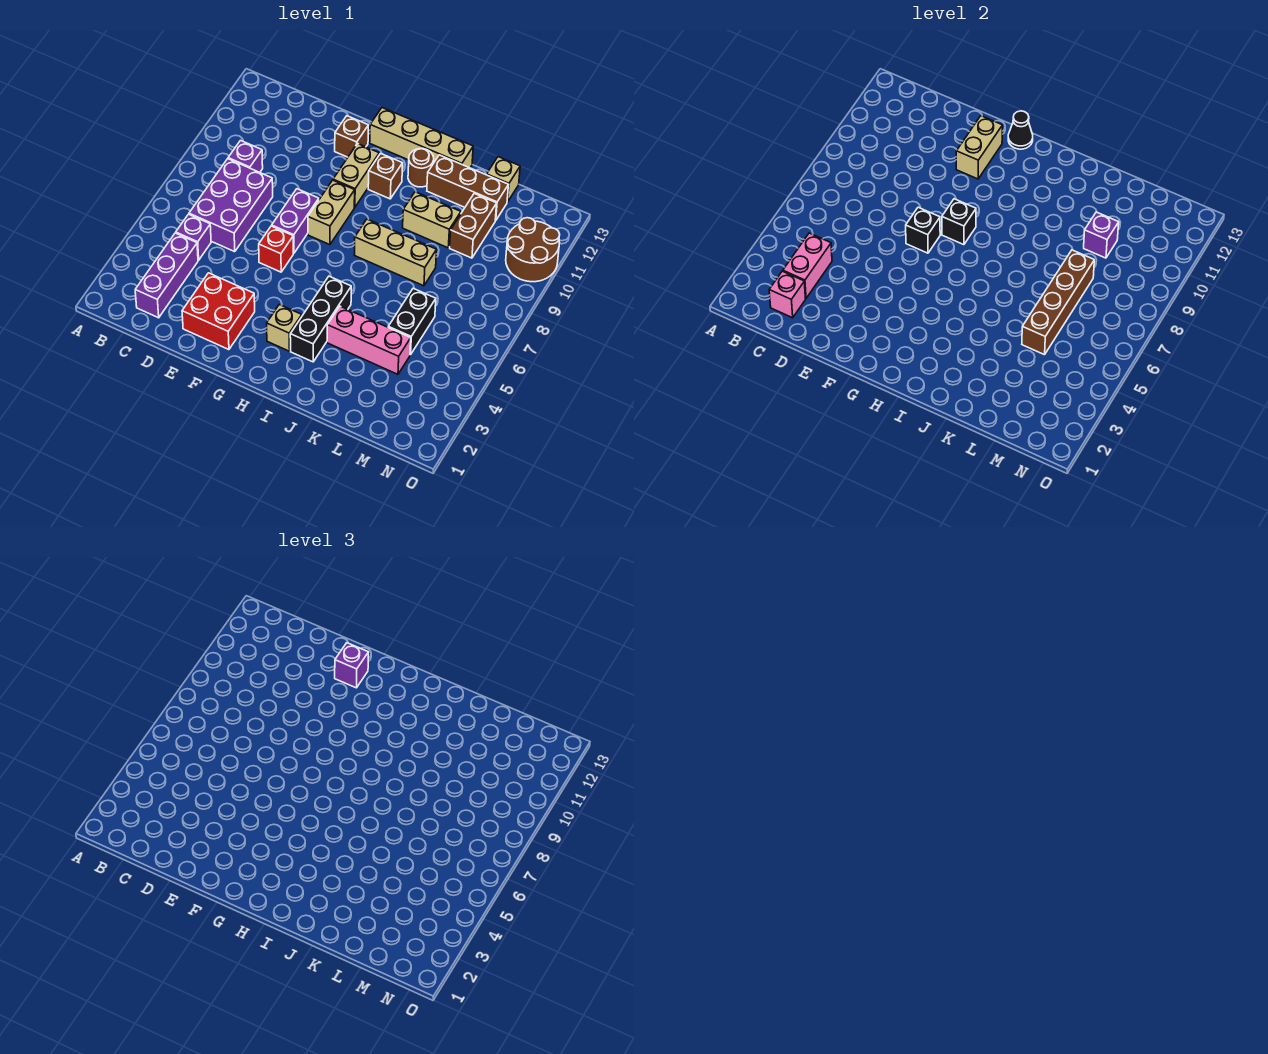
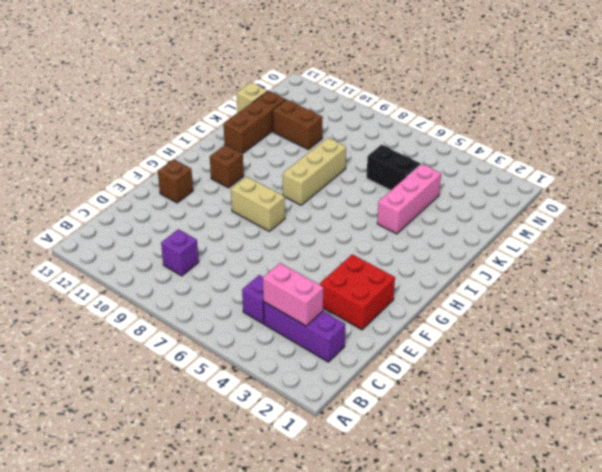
none -> purple brick C6:D8 level 1
none -> red brick F6 level 1
none -> purple brick F7:F8 level 1
none -> tan brick G10:G11 level 1

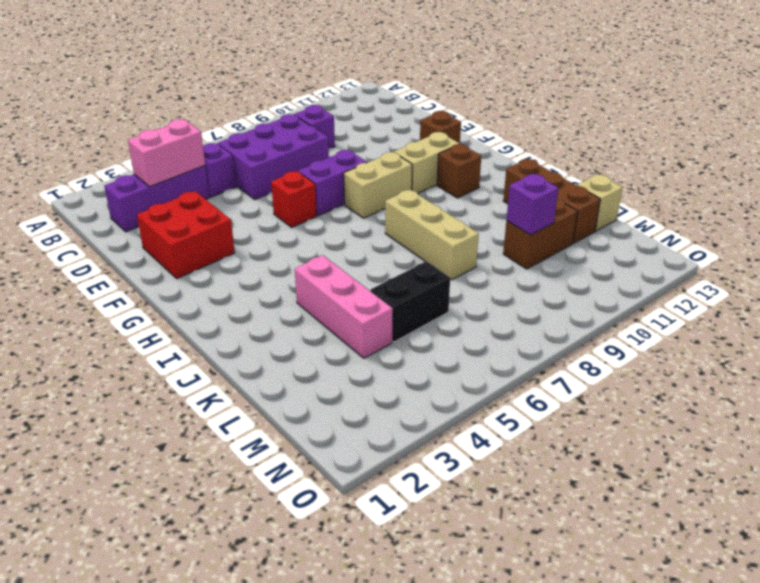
none -> tan brick G13:J13 level 1
none -> tan brick H3 level 1
none -> black brick I3:I5 level 1
none -> brown round brick I12 level 1

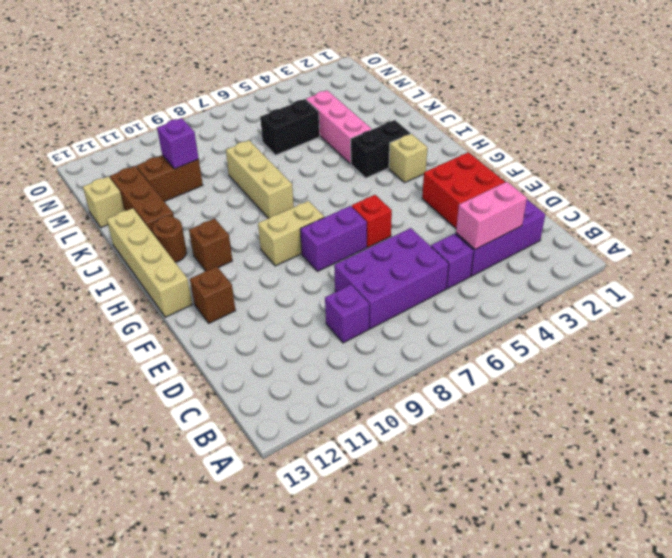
black brick I3:I4 level 1 -> black brick I3:I5 level 1
none -> tan brick G10:G11 level 1
none -> tan brick J10:K10 level 1
none -> brown round brick N10:O11 level 1
none -> pink brick C2 level 2

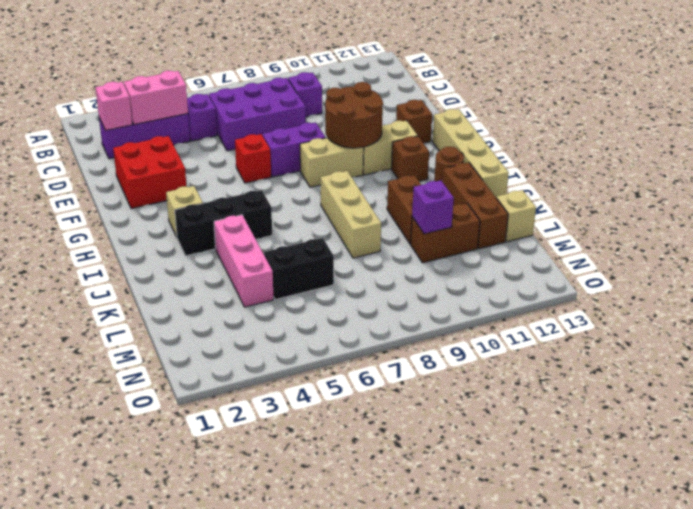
brown round brick F9:G10 level 2 -> brown round brick N10:O11 level 1
brown brick J10:K10 level 1 -> tan brick J10:K10 level 1
none -> black brick F7 level 2
none -> tan brick F11:F12 level 2
none -> black brick G8 level 2
none -> black cone G13 level 2

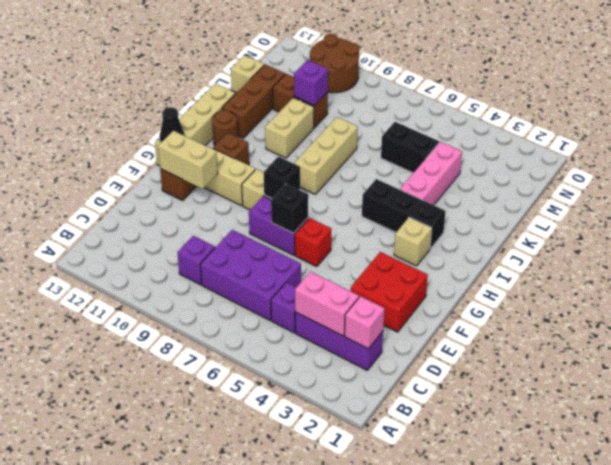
none -> brown brick L5:L8 level 2
none -> purple brick F12 level 3

